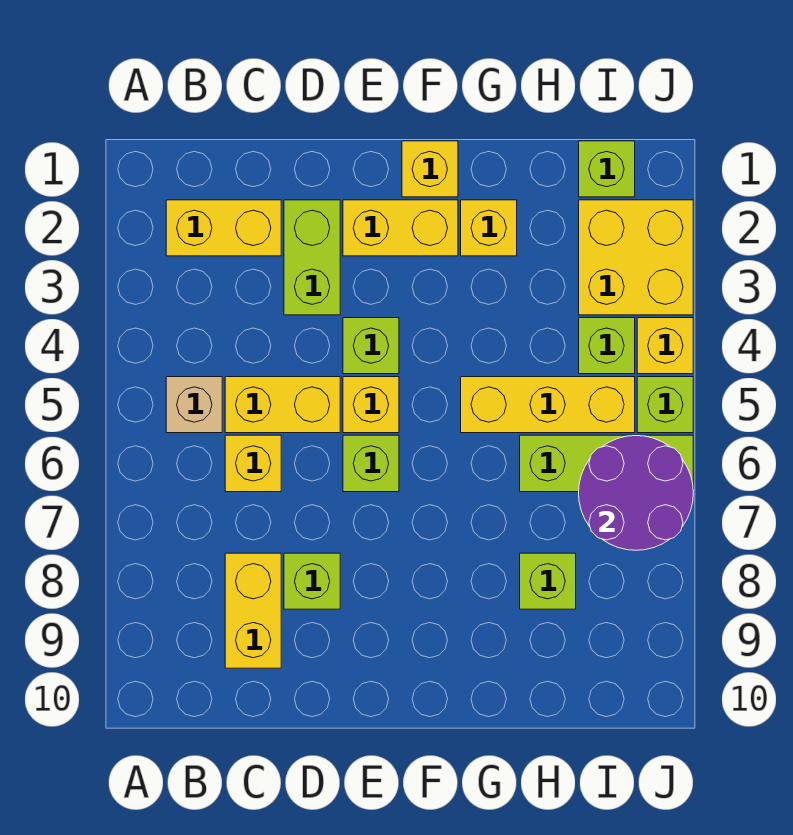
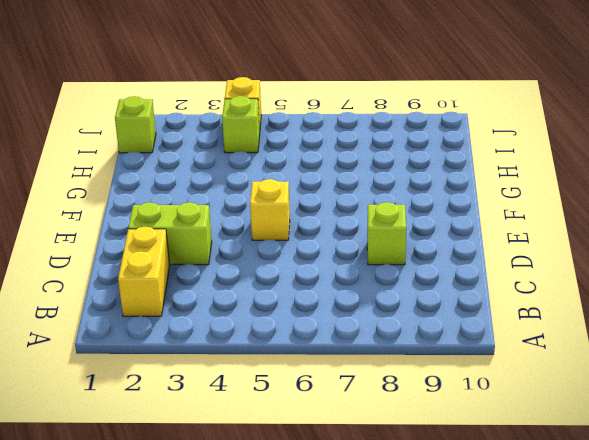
none -> tan brick B5 level 1
none -> yellow brick C5:D5 level 1
none -> yellow brick C6 level 1

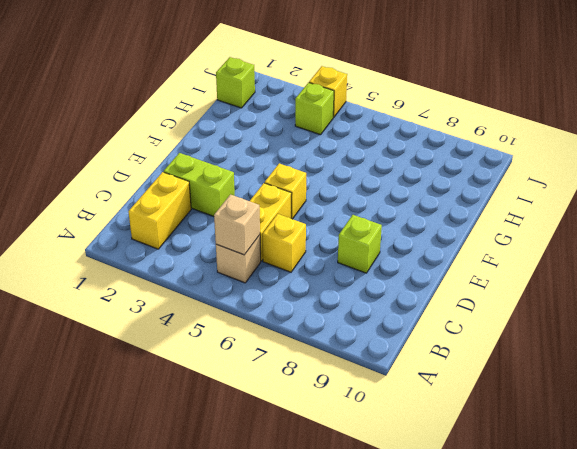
tan brick B5 level 2 -> none
none -> yellow brick C8:C9 level 1
none -> yellow brick E2:F2 level 1
none -> lime brick E4 level 1

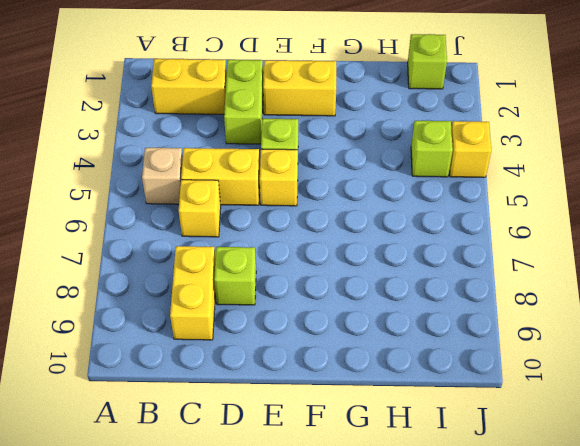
none -> lime brick E6 level 1
none -> yellow brick F1 level 1
none -> yellow brick G2 level 1

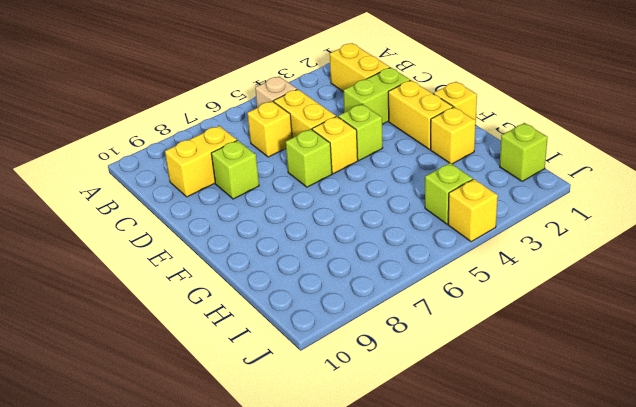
none -> yellow brick G5:I5 level 1
none -> lime brick H6:J6 level 1
none -> lime brick H8 level 1

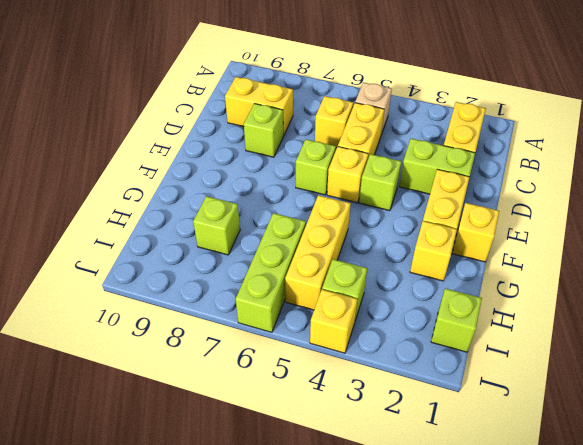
none -> yellow brick I2:J3 level 1
none -> lime brick J5 level 1
none -> purple round brick I6:J7 level 2

